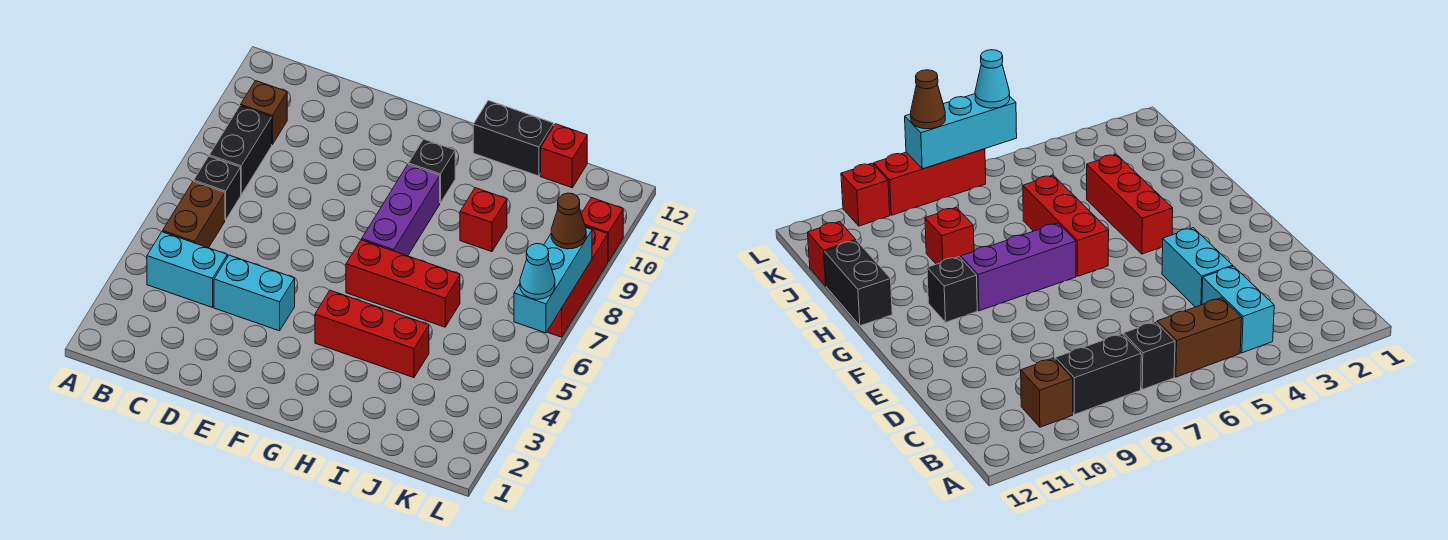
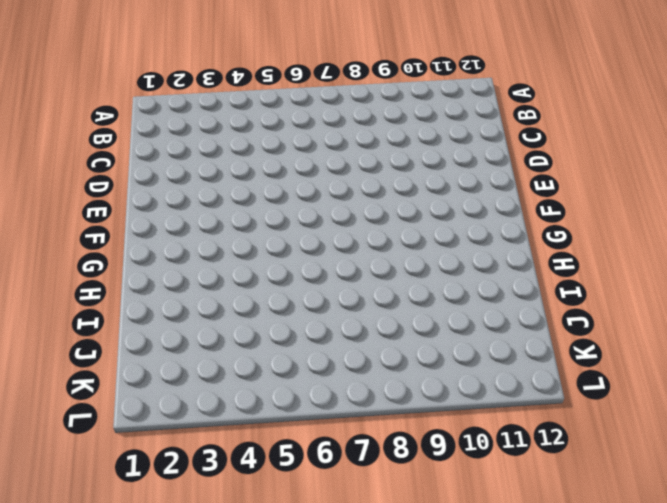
none -> cyan brick B4:C4 level 1
none -> brown brick B5:B6 level 1
none -> black brick B7 level 1

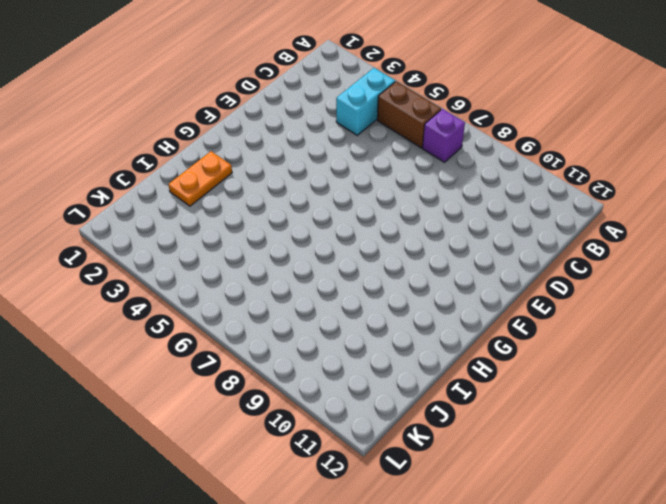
purple brick B7 level 1 -> black brick B7 level 1
orange plate H2:I2 level 1 -> none
none -> black brick B8:B9 level 1
none -> brown brick B10 level 1
none -> cyan brick D4:E4 level 1

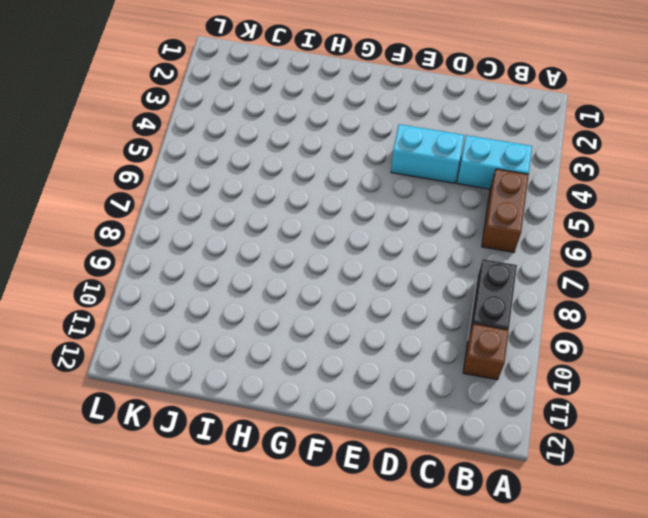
none -> black brick B7 level 1
none -> red brick G4:I4 level 1
none -> red brick G6:I6 level 1

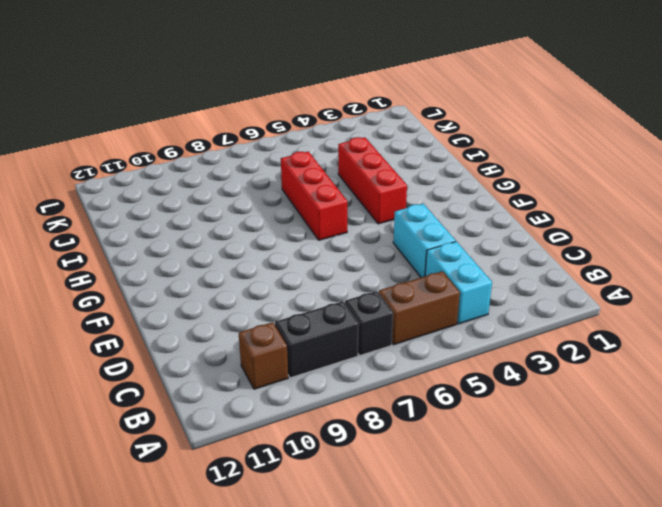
none -> purple brick G7:G9 level 1
none -> black brick G10 level 1
none -> black brick H12:I12 level 1

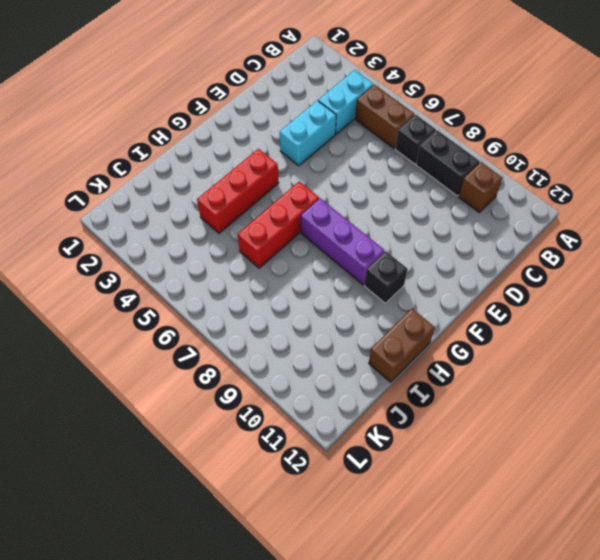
brown brick H12:I12 level 1 -> black brick H12:I12 level 1
none -> red brick I9 level 1
none -> red brick J12 level 1
none -> red brick L7:L9 level 1

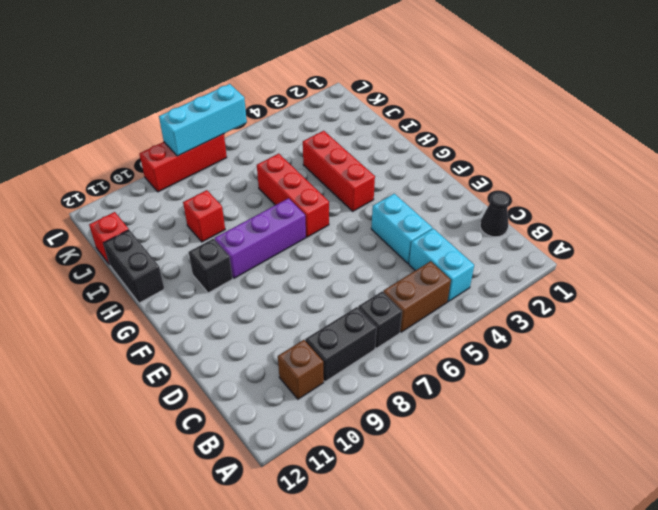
black cone C1 level 1 -> none
none -> red brick L10 level 1
none -> cyan cone L6 level 3
none -> brown cone L8 level 3

